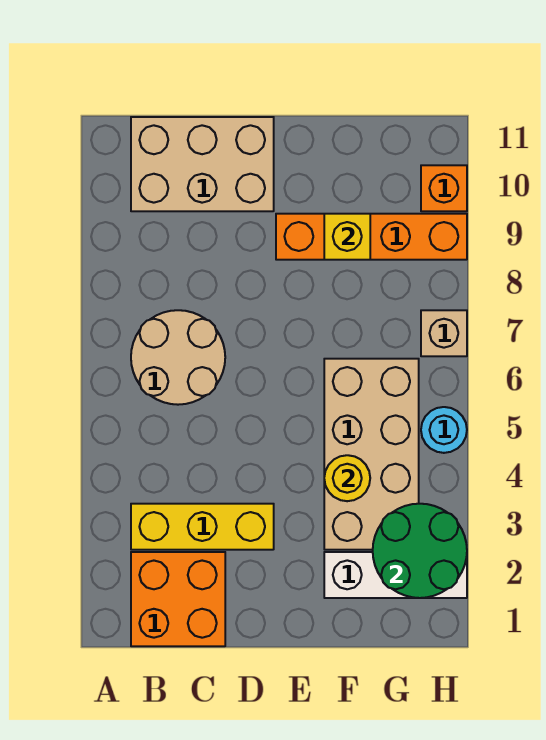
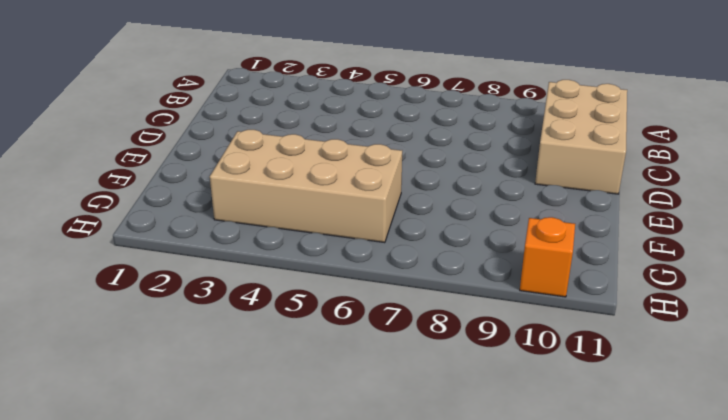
none -> orange brick B1:C2 level 1
none -> yellow brick B3:D3 level 1
none -> tan round brick B6:C7 level 1

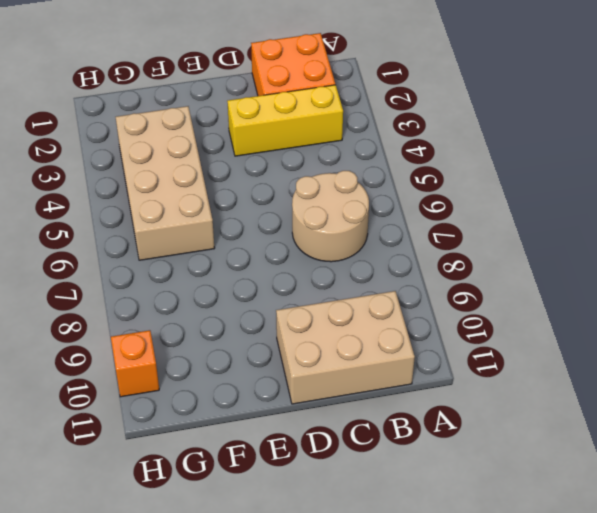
none -> orange brick E9:H9 level 1
none -> white brick F2:H2 level 1
none -> cyan round brick H5 level 1

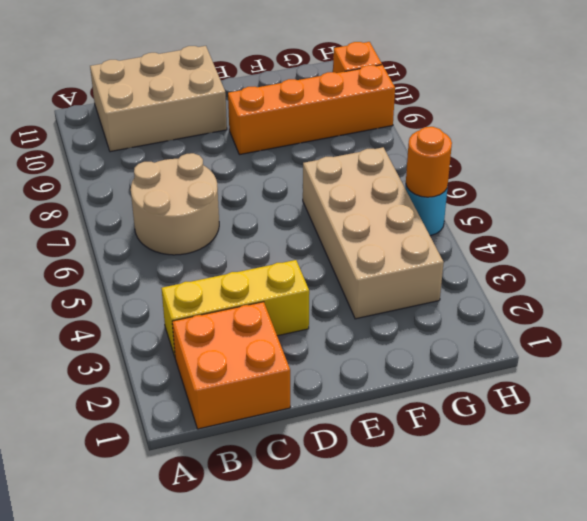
orange round brick H5 level 2 -> none
none -> white brick F2:H2 level 1
none -> tan brick H7 level 1
none -> yellow round brick F4 level 2

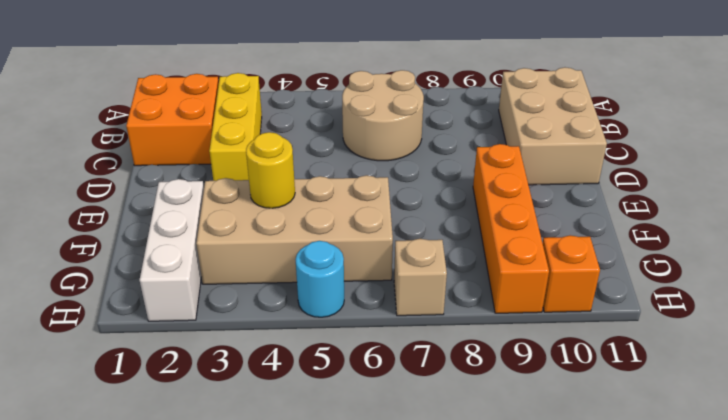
none -> yellow brick F9 level 2
none -> green round brick G2:H3 level 2

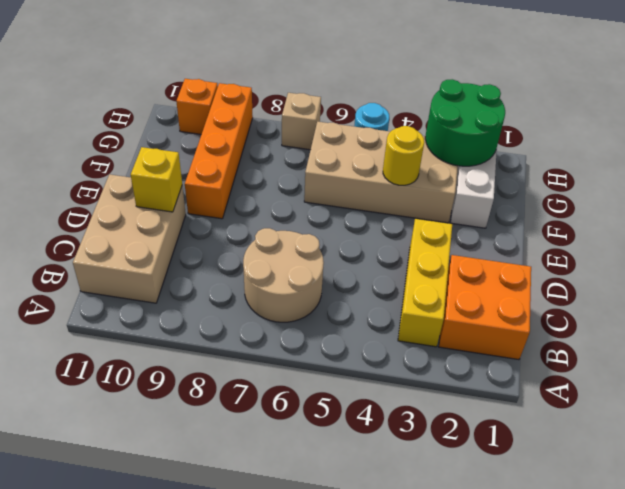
yellow brick D10 level 2 -> yellow brick F9 level 2

